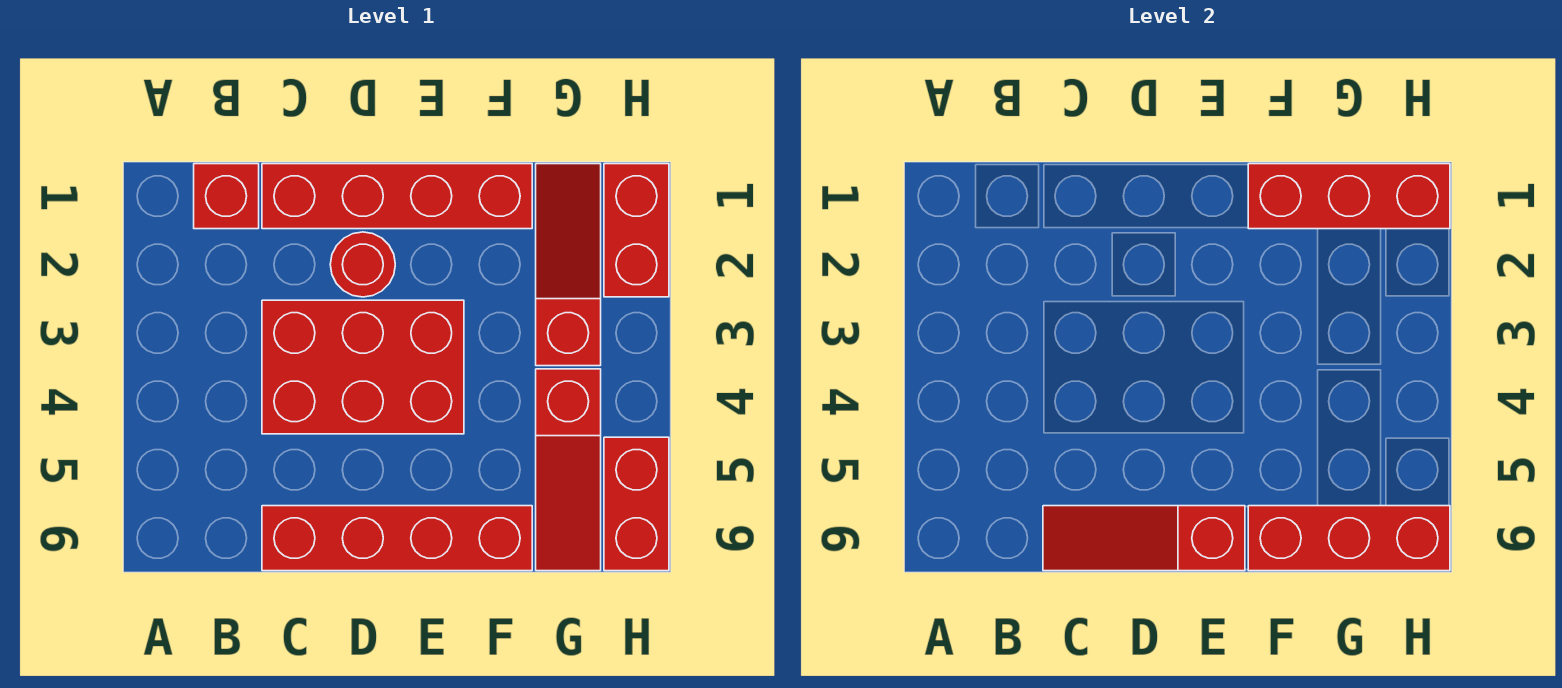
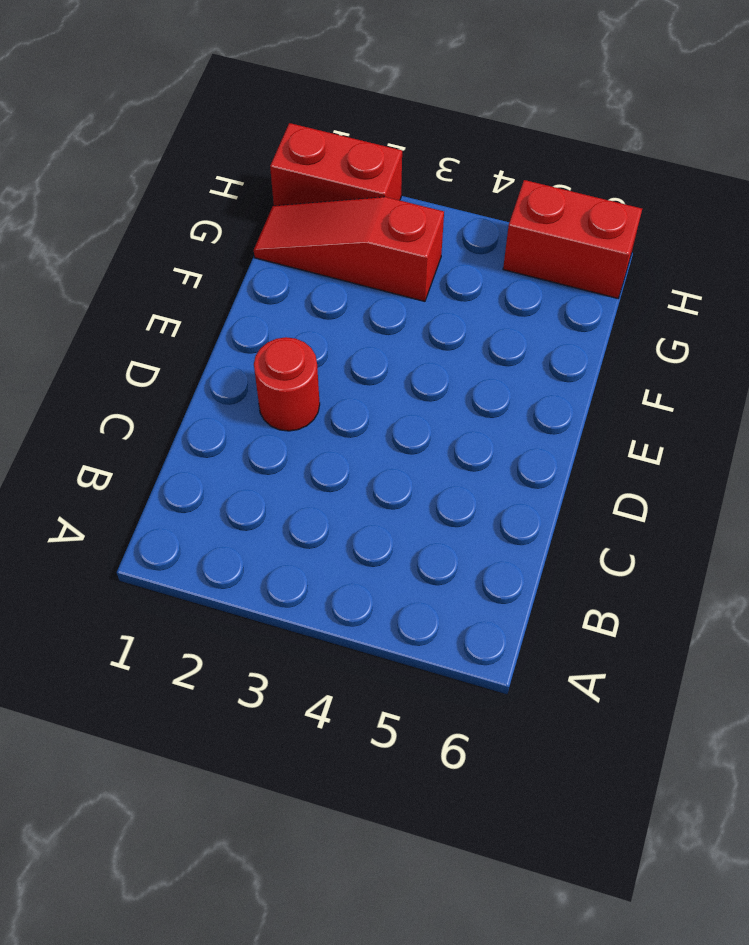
none -> red brick B1 level 1
none -> red brick C1:F1 level 1
none -> red brick C3:E4 level 1

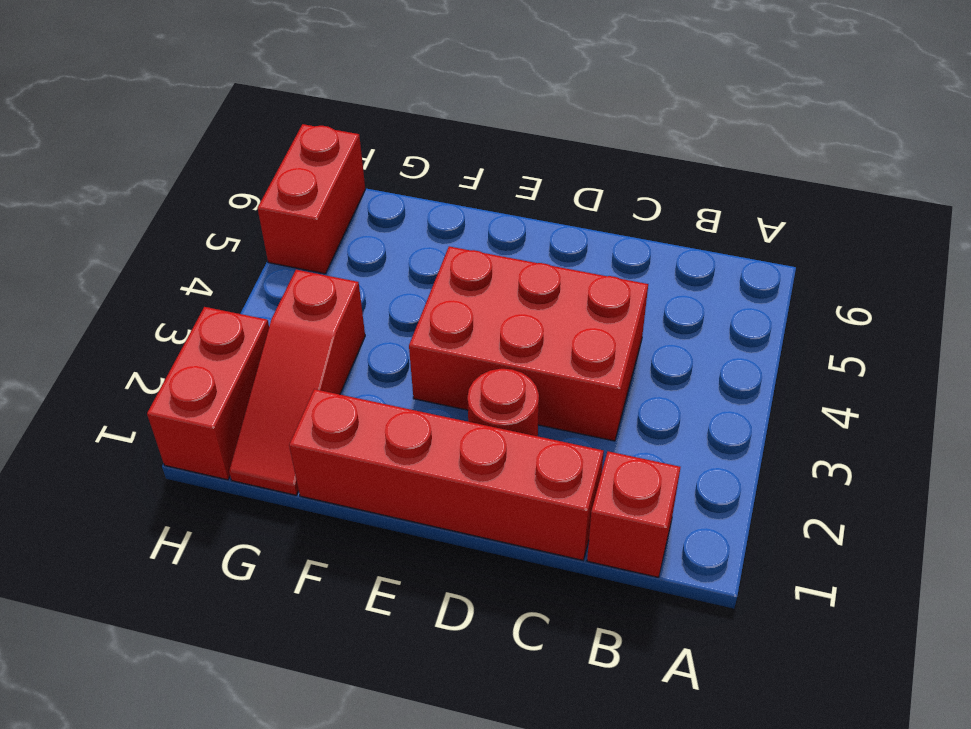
none -> red brick C6:F6 level 1
none -> red slope G4:G6 level 1 top 4
none -> red slope C6:E6 level 2 top E

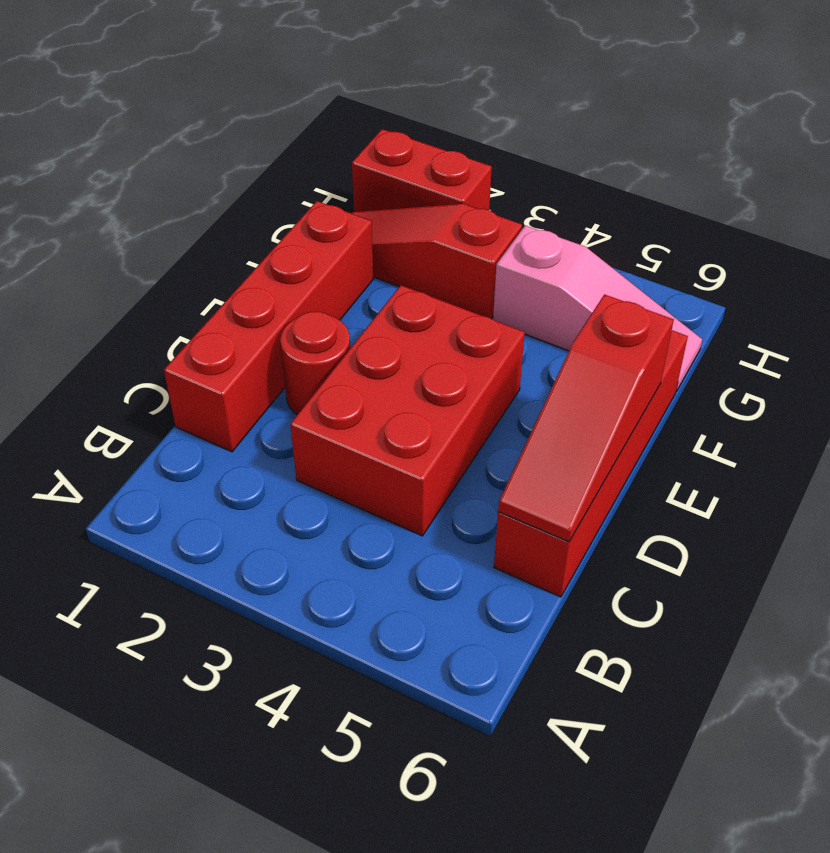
pink slope G4:G6 level 1 top 4 -> red slope G4:G6 level 1 top 4
none -> red brick B1 level 1
none -> red brick H5:H6 level 1
none -> red brick F1:H1 level 2

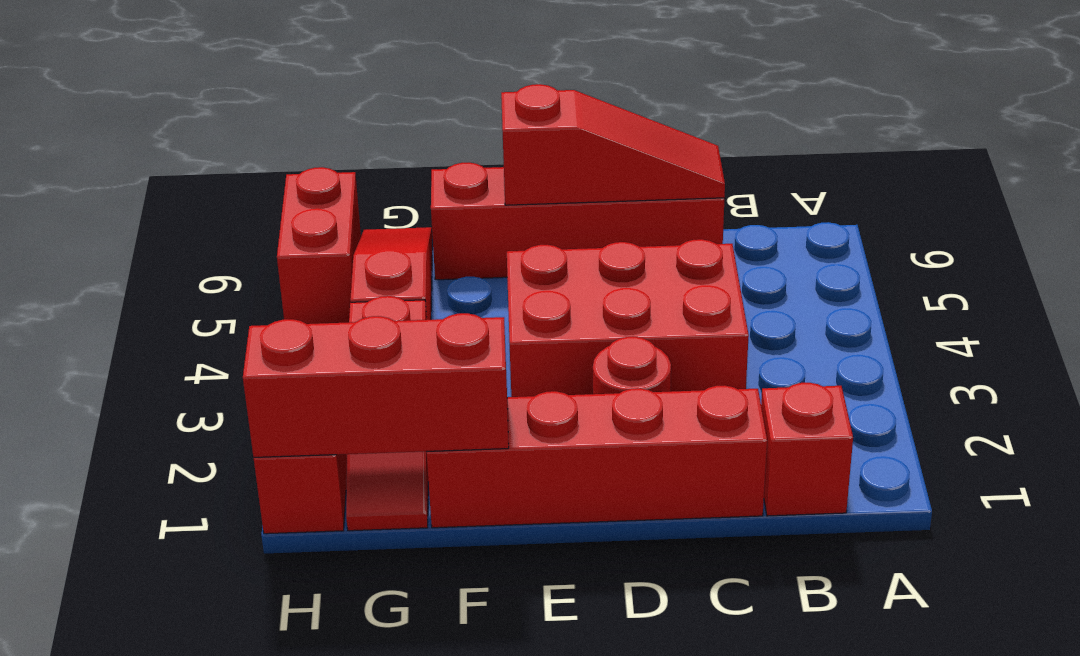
none -> red brick F6:H6 level 2

